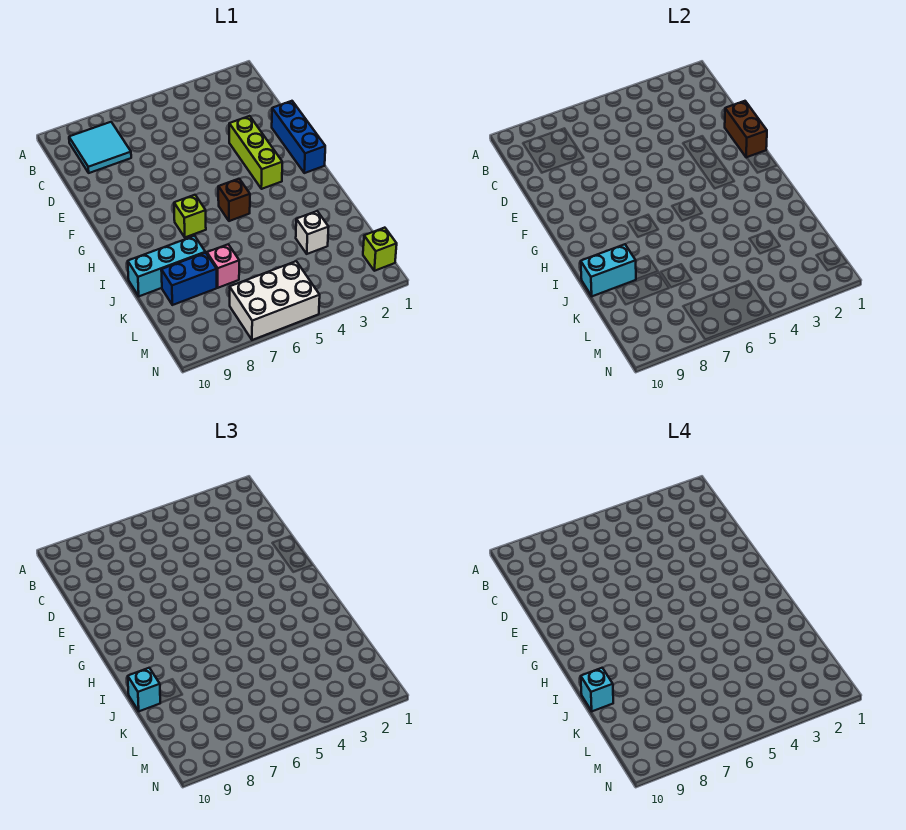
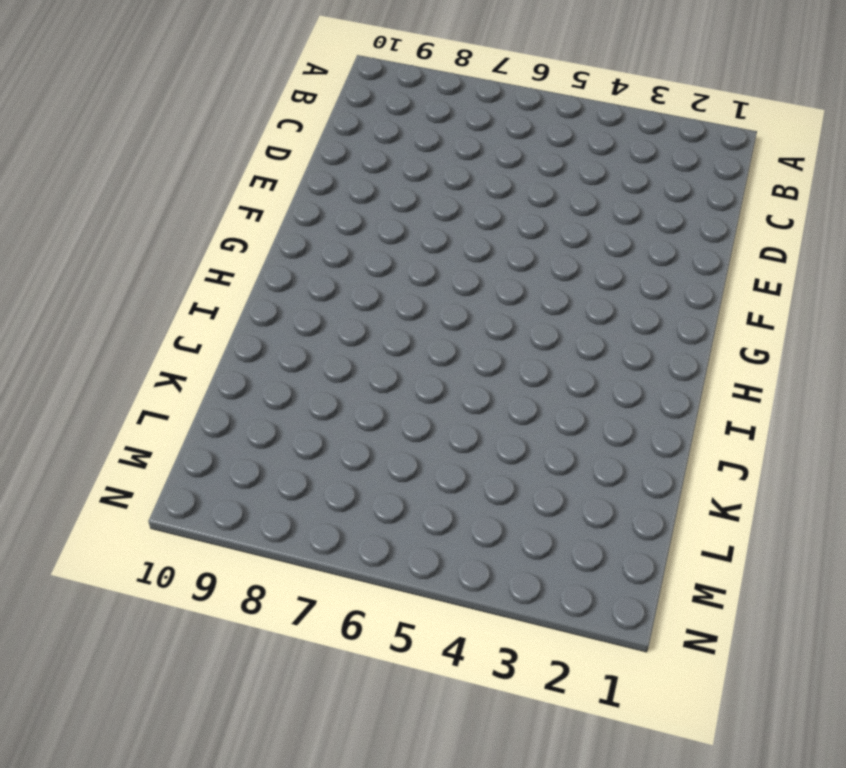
none -> cyan tile B8:C9 level 1
none -> blue brick E1:G1 level 1
none -> lime brick E3:G3 level 1

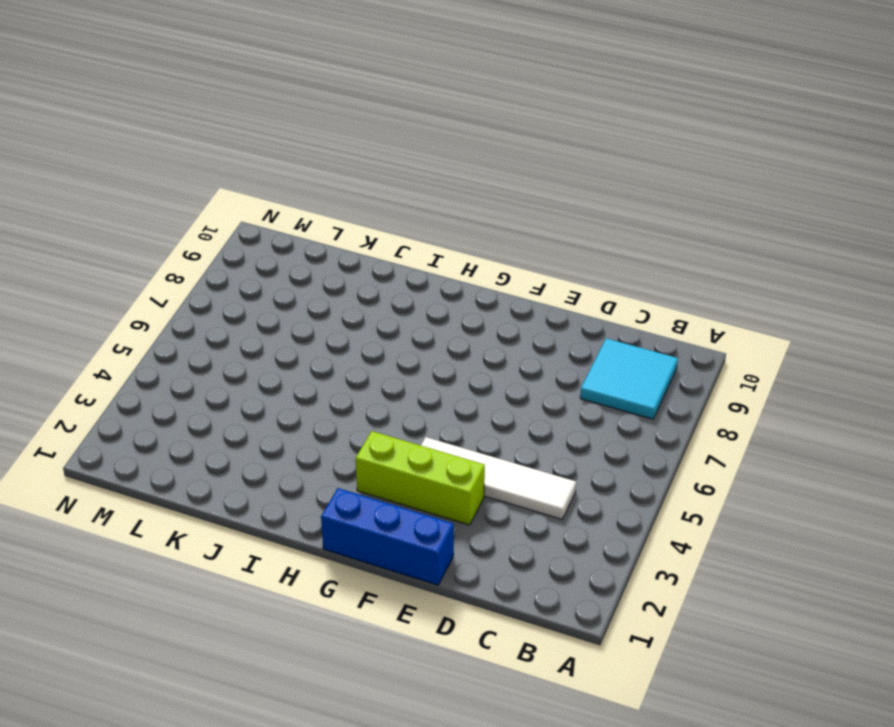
white tile C4:F4 level 1 -> none
none -> brown brick H5 level 1
none -> lime brick H7 level 1
none -> cyan brick J8:J10 level 1

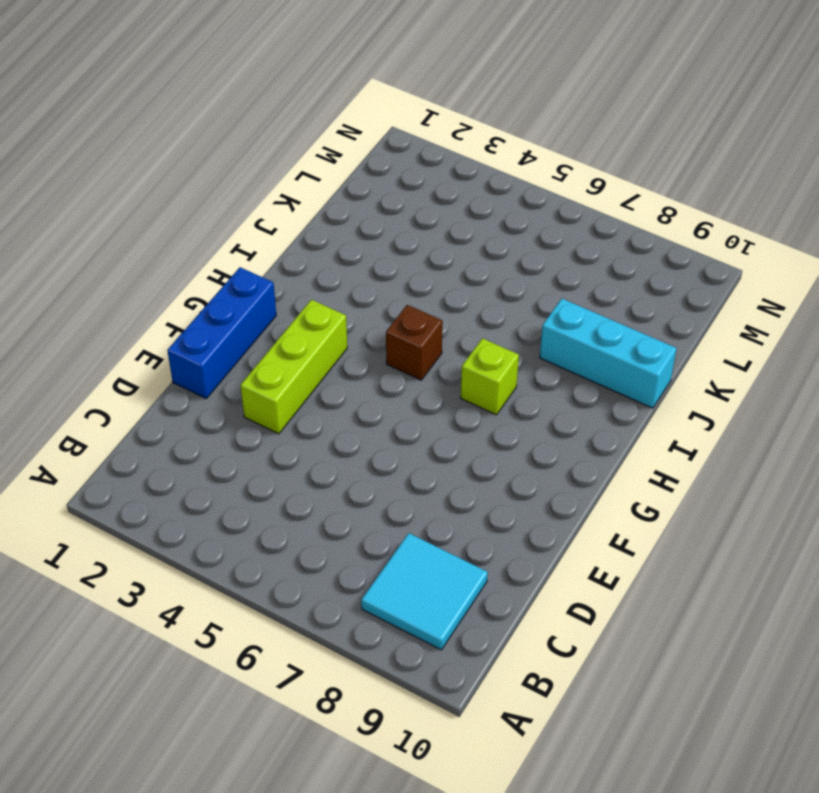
none -> white brick K3 level 1
none -> pink brick K7 level 1
none -> blue brick K8:K9 level 1

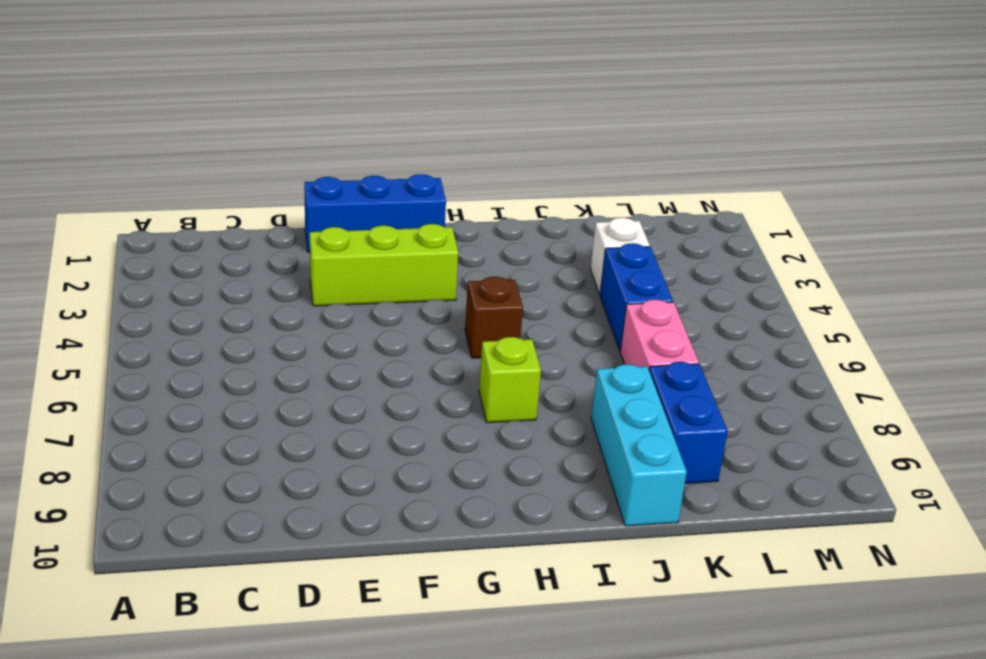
blue brick K4:K5 level 1 -> none
pink brick K6:K7 level 1 -> pink brick K7 level 1
none -> cyan tile B8:C9 level 1
none -> lime brick M1 level 1
none -> white brick M5:N7 level 1

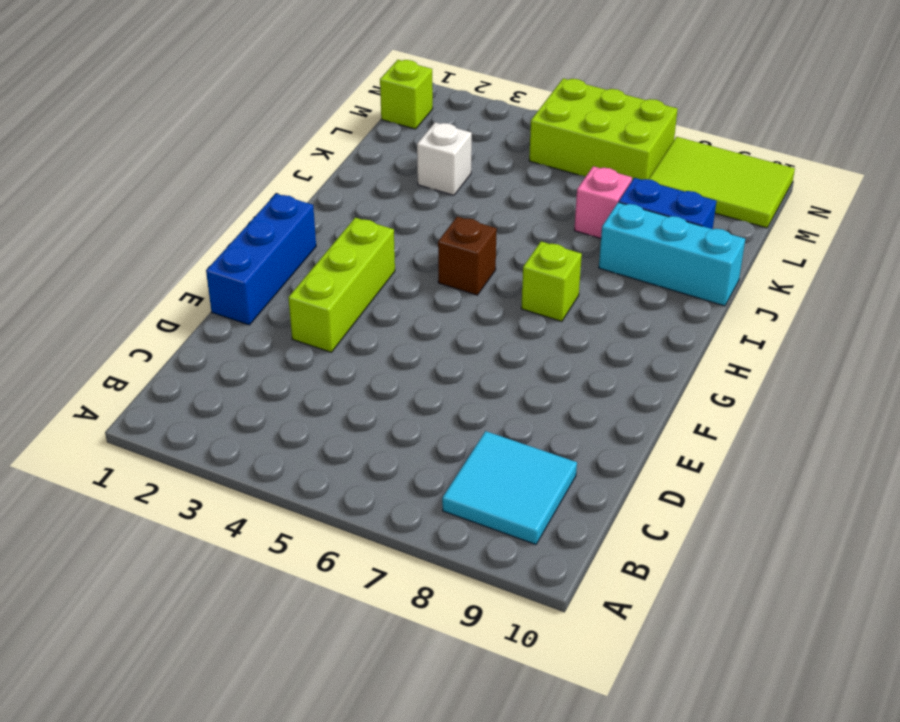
lime brick M5:N7 level 1 -> white brick M5:N7 level 1
lime tile M8:N10 level 1 -> none
none -> brown brick E1:F1 level 2
none -> cyan brick J9:J10 level 2
none -> cyan brick J10 level 3

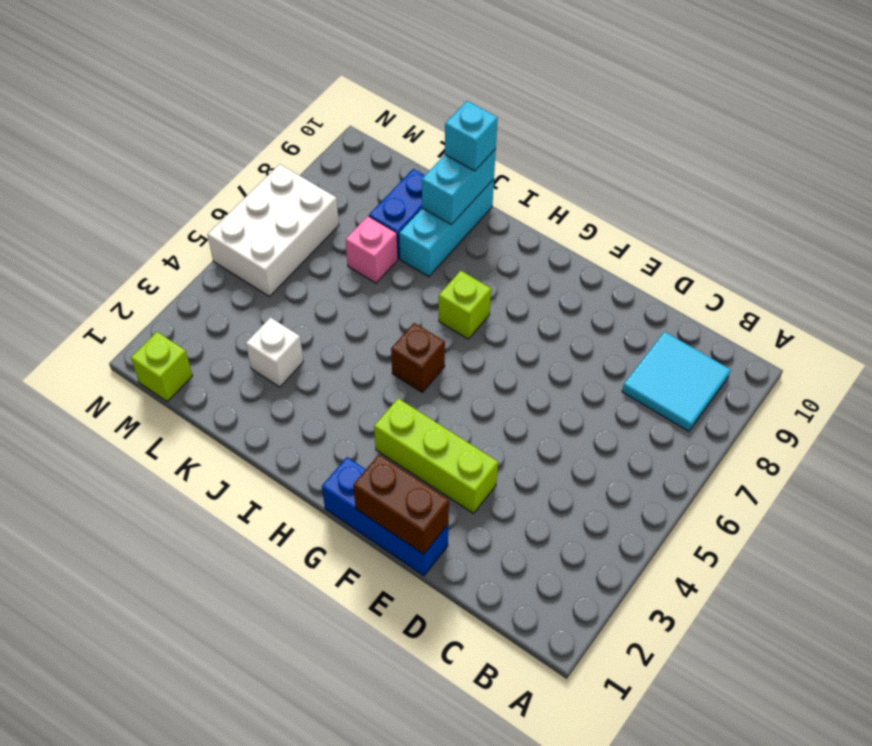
none -> cyan brick J10 level 4

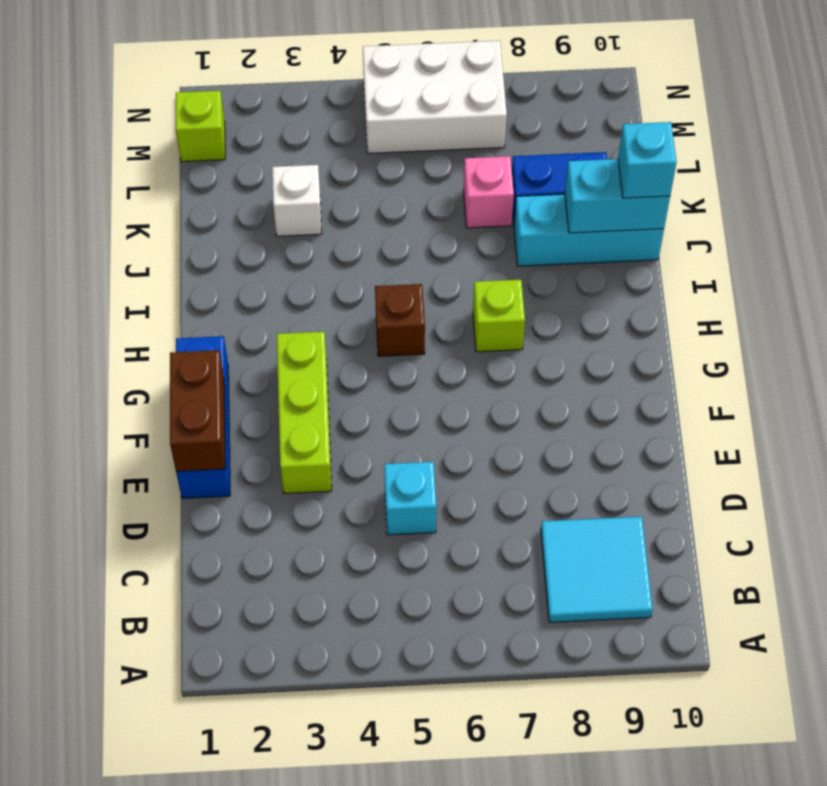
cyan brick D5 level 1 -> cyan brick J10 level 4

